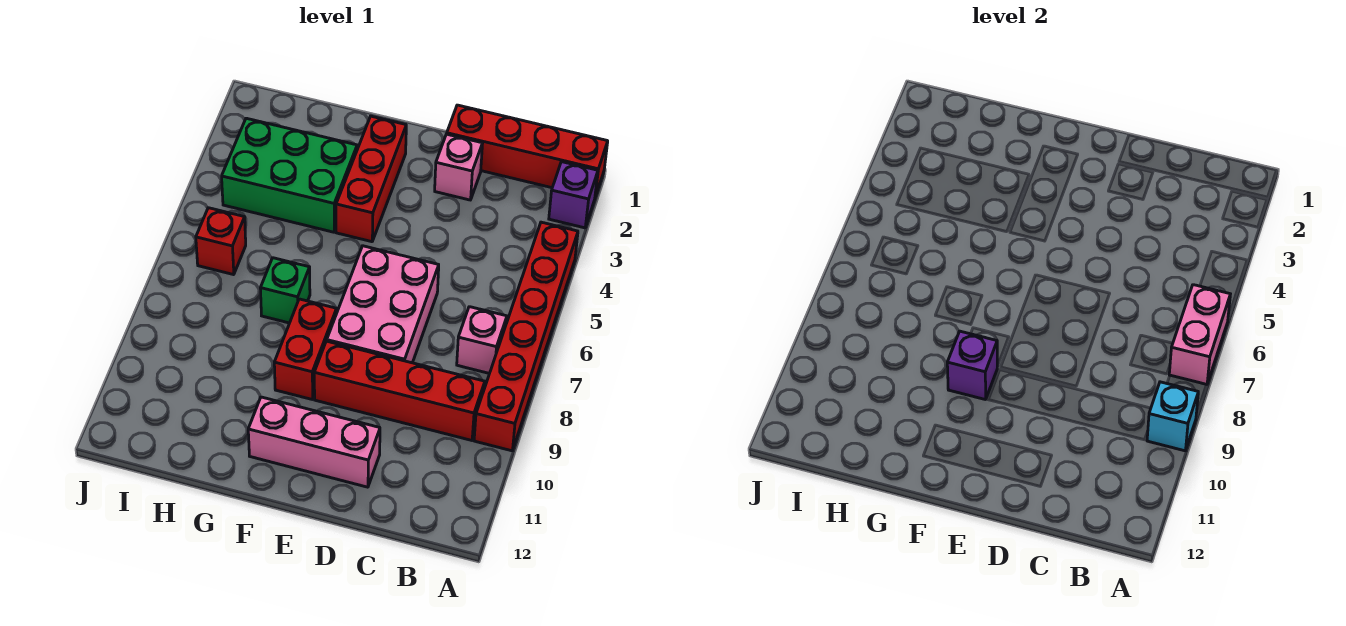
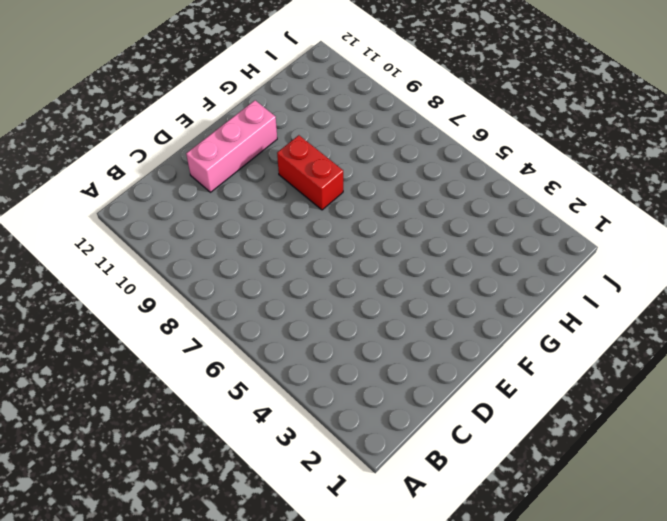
none -> red brick A1:D1 level 1
none -> purple brick A2 level 1
none -> red brick A4:A9 level 1

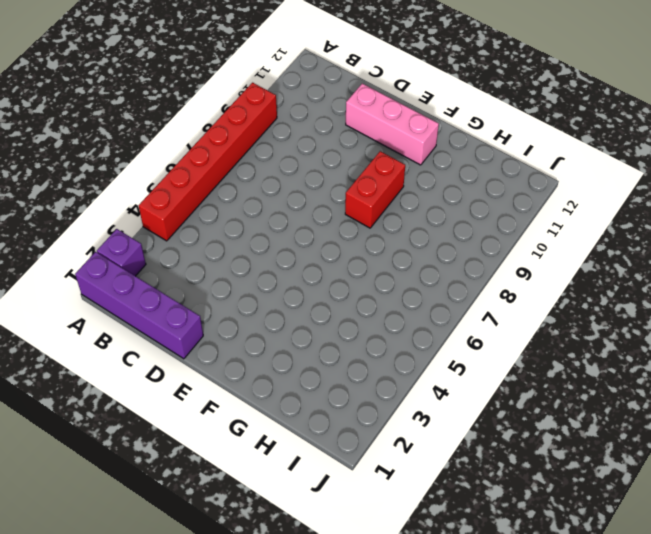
purple brick A1:D1 level 1 -> red brick A1:D1 level 1
none -> pink brick B7 level 1
none -> red brick B9:E9 level 1
none -> pink brick D2 level 1

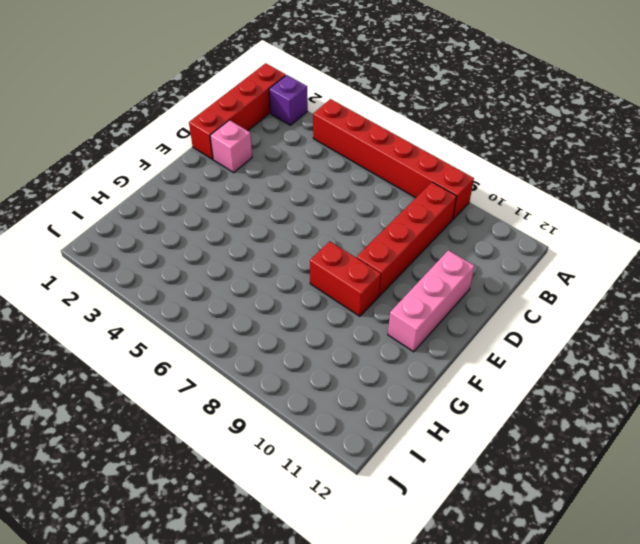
none -> pink brick B7 level 1
none -> pink brick D6:E8 level 1
none -> red brick F2:F4 level 1

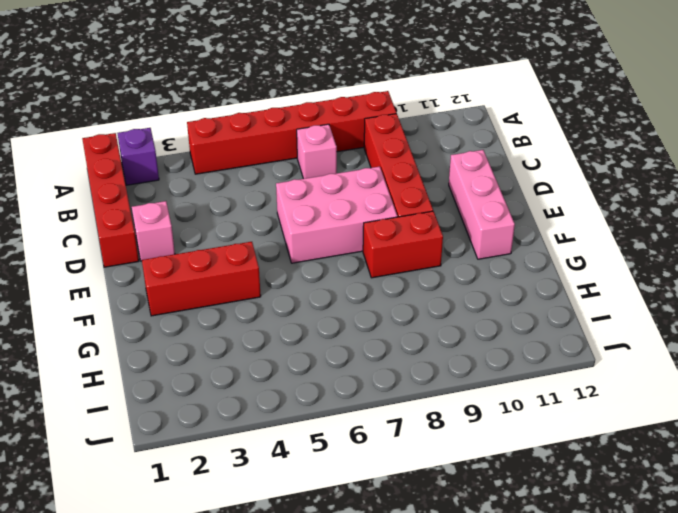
none -> green brick G3:I4 level 1
none -> green brick G7 level 1
none -> red brick I6 level 1

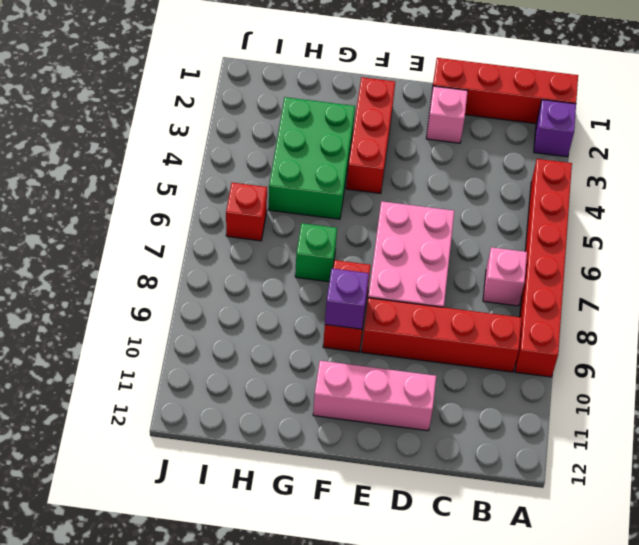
green brick G3:H5 level 1 -> green brick G3:I4 level 1
none -> pink brick A6:A7 level 2
none -> cyan brick A9 level 2

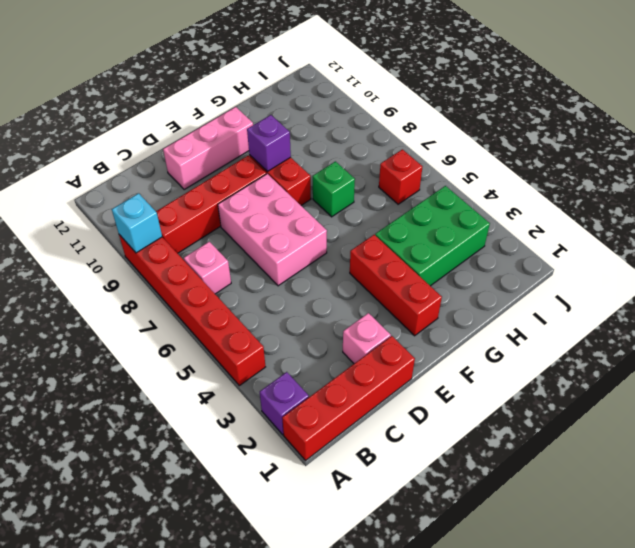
none -> pink brick A6:A7 level 2

